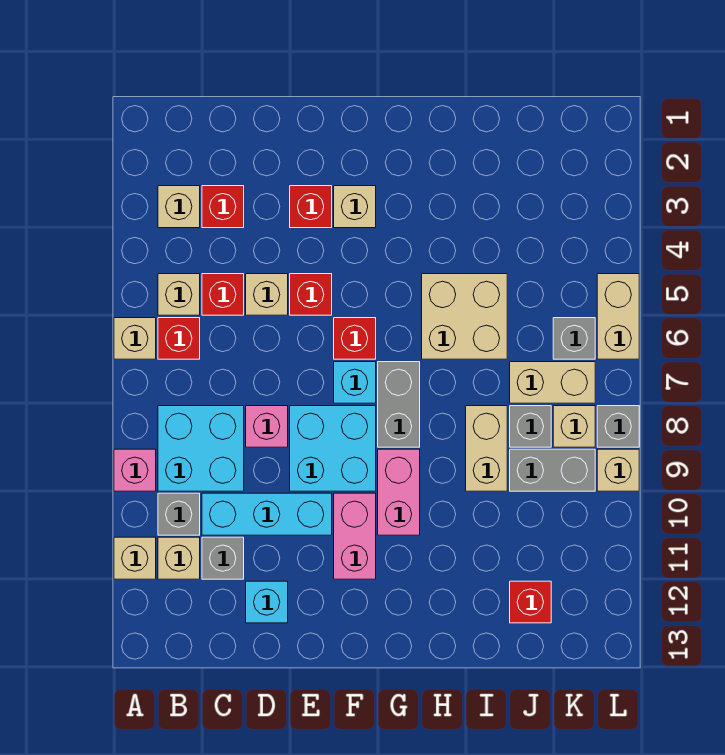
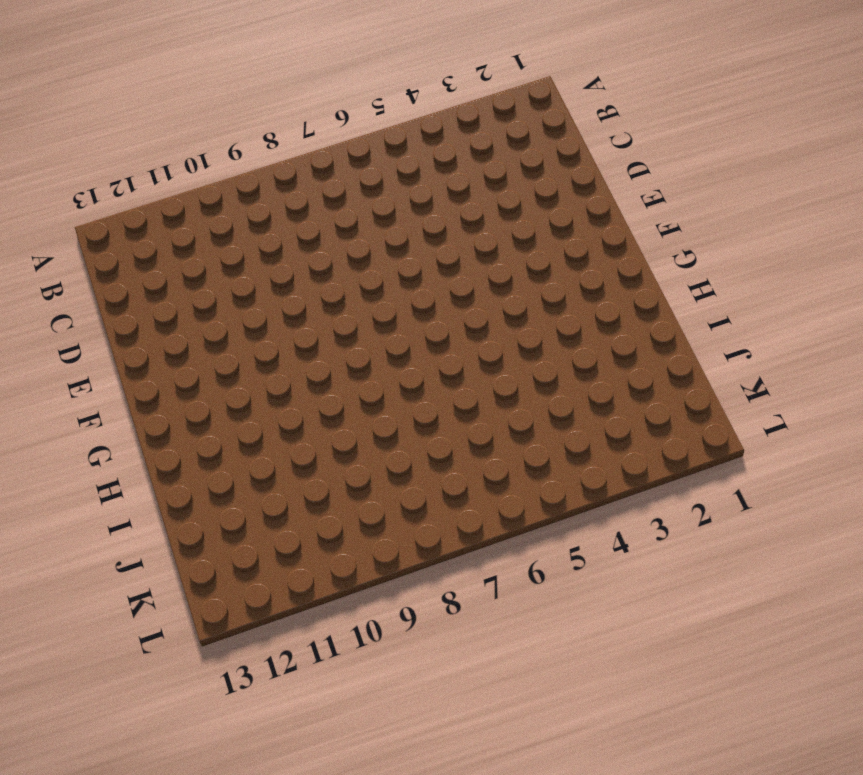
none -> tan brick A6 level 1
none -> pink brick A9 level 1
none -> tan brick A11 level 1
none -> tan brick B3 level 1

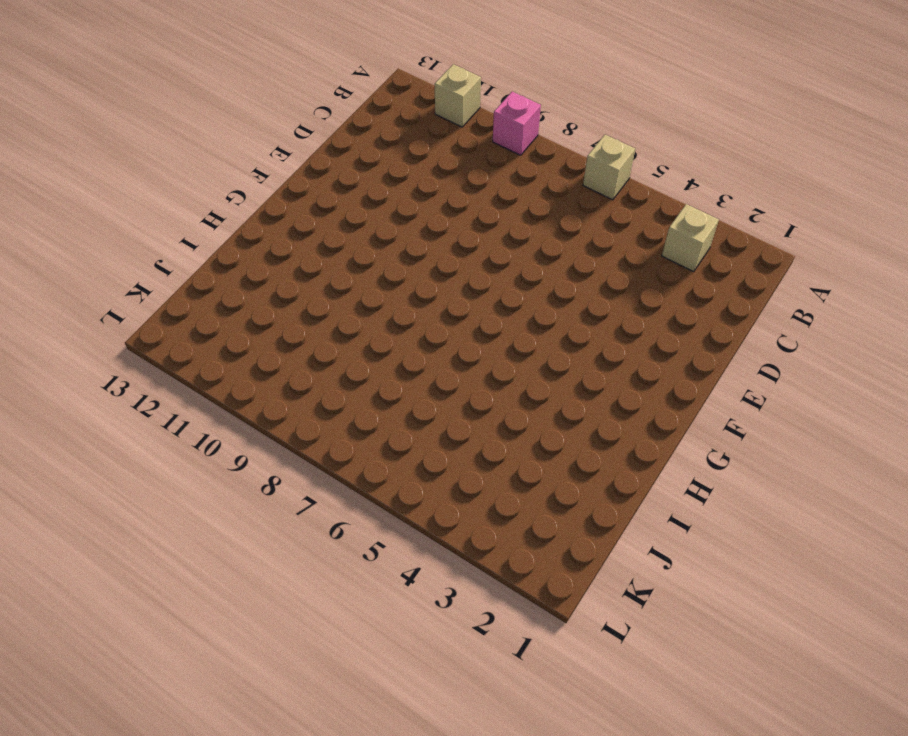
none -> tan brick B5 level 1
none -> red brick B6 level 1
none -> cyan brick B8:C9 level 1
none -> grey brick B10 level 1

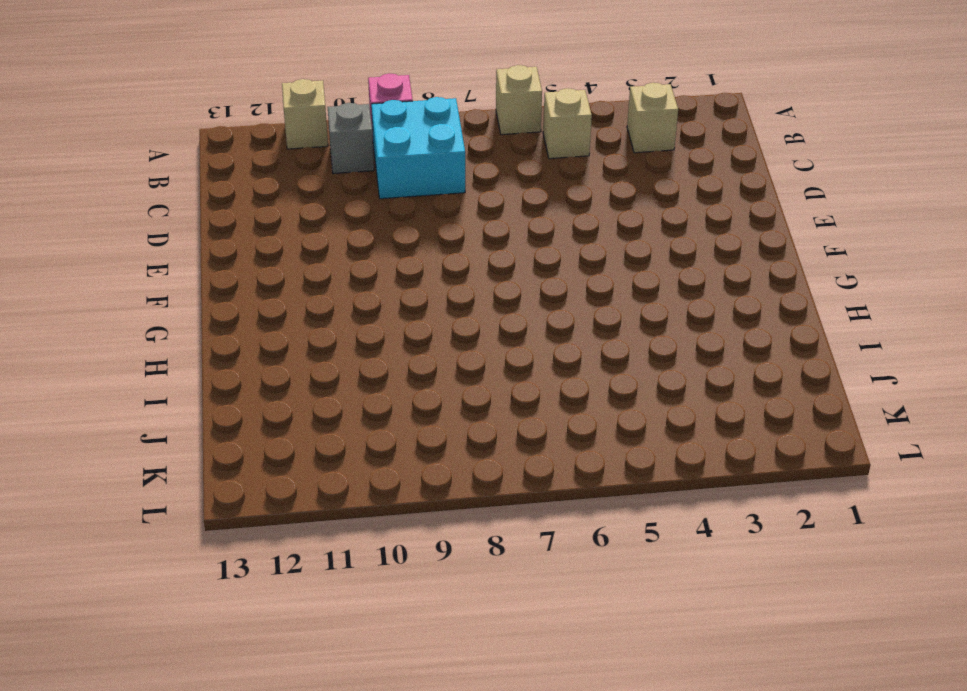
none -> red brick B6 level 1
none -> tan brick B11 level 1
none -> red brick C3 level 1
none -> red brick C5 level 1

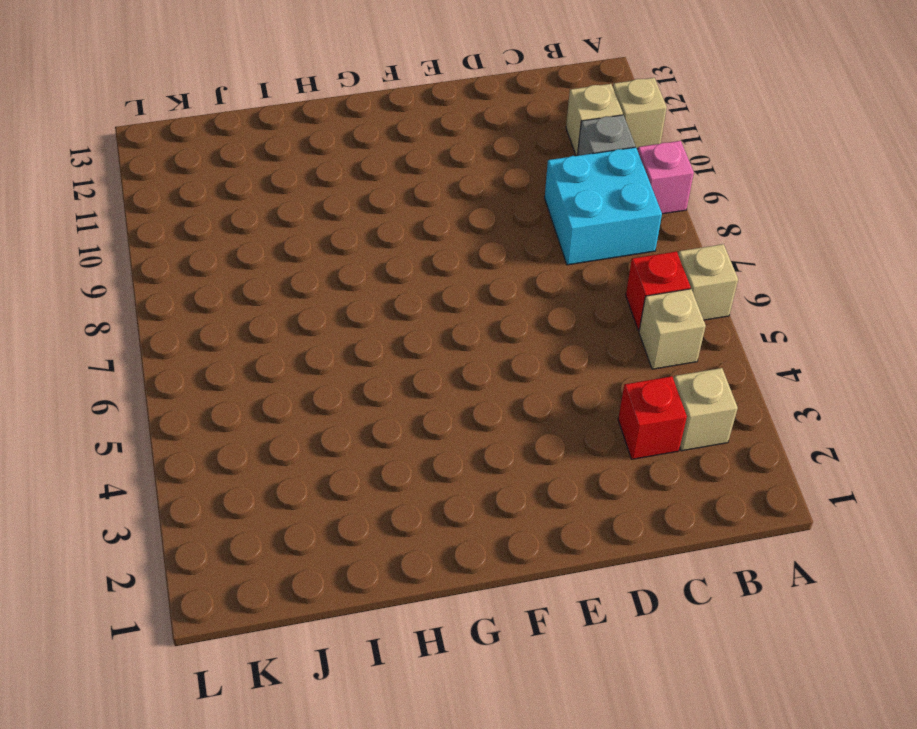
none -> red brick C5 level 1
none -> cyan brick C10:E10 level 1
none -> grey brick C11 level 1
none -> tan brick D5 level 1

